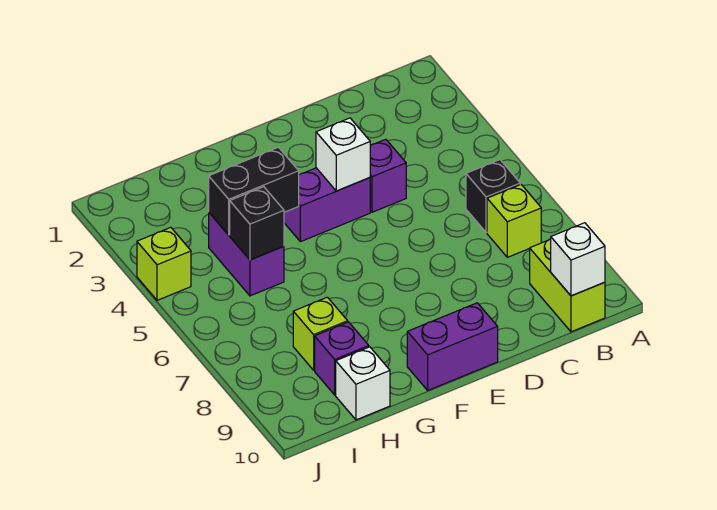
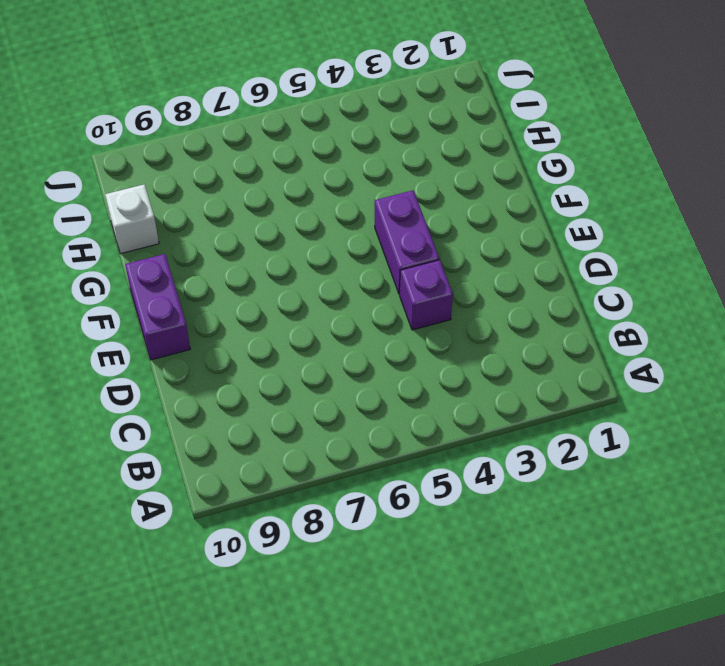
none -> black brick B6 level 1
none -> lime brick B7 level 1
none -> lime brick B9:B10 level 1

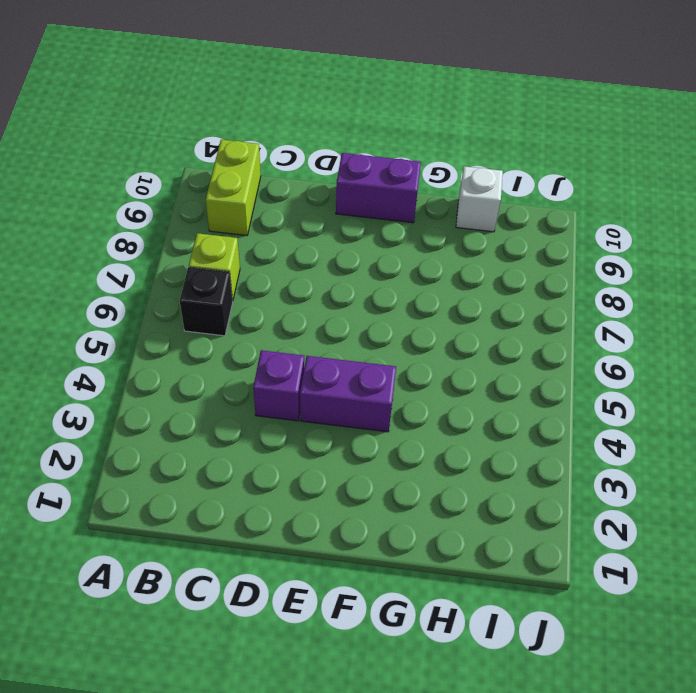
none -> purple brick H4:H5 level 1
none -> lime brick H8 level 1
none -> purple brick H9 level 1

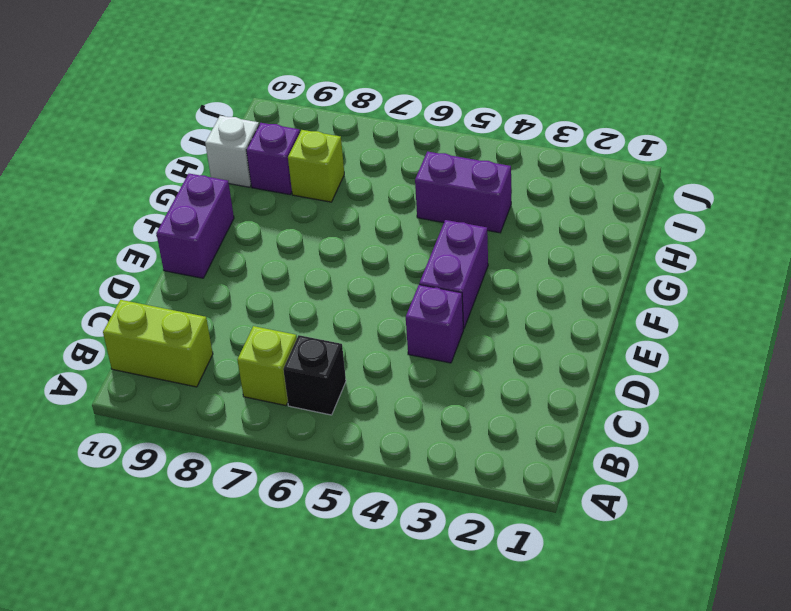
none -> lime brick J4 level 1
none -> white brick B10 level 2
none -> white brick E4 level 2

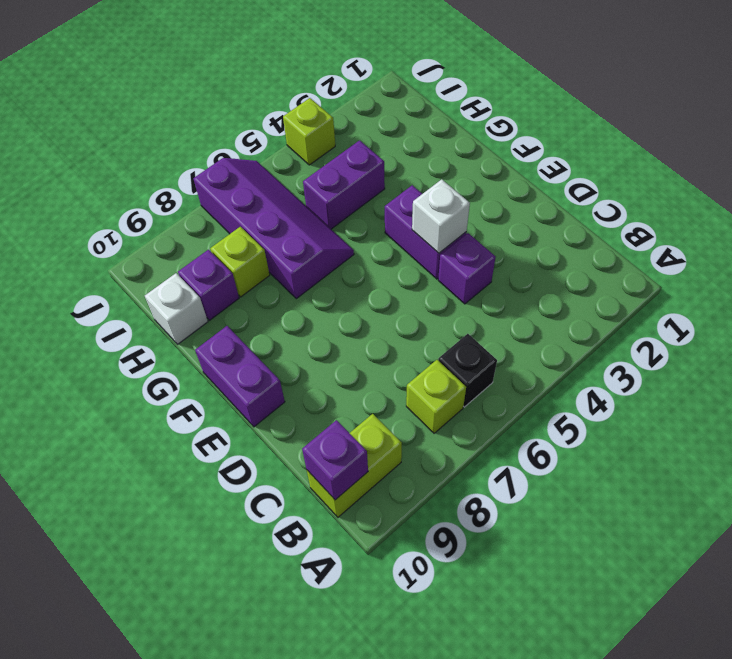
purple brick B10 level 2 -> white brick B10 level 2
purple slope G6:J7 level 1 top 7 -> none
none -> black brick G4:H4 level 2
none -> black brick H5 level 2

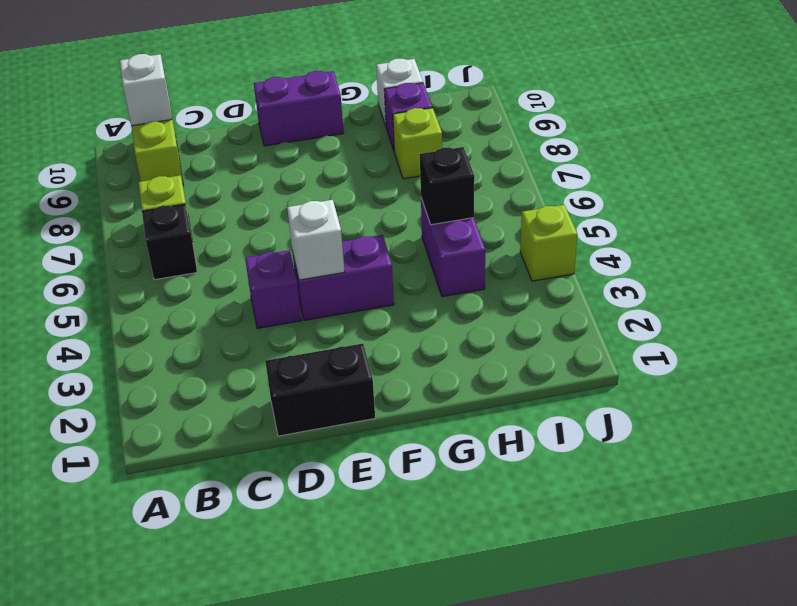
black brick D1:E1 level 1 -> black brick G4:H4 level 2

